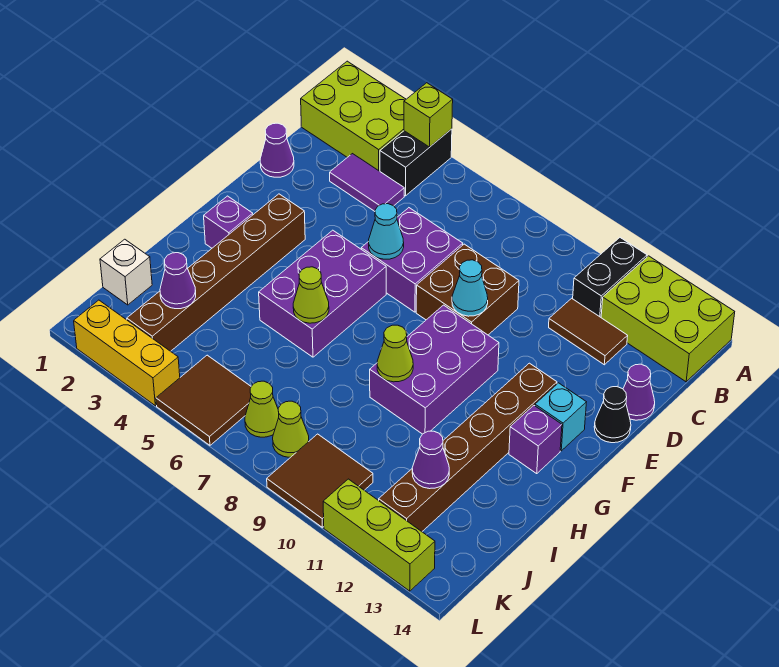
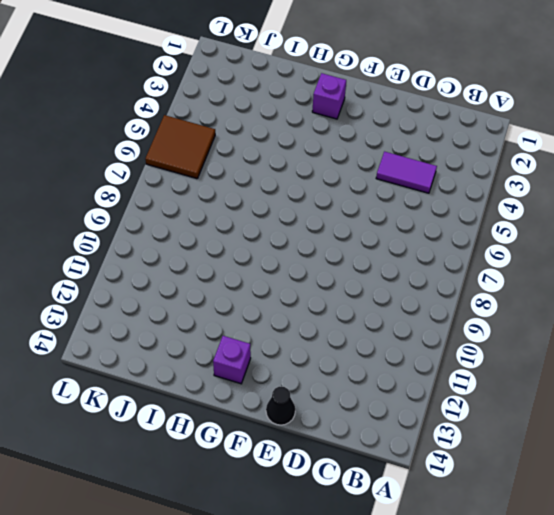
purple tile C4:D4 level 1 -> purple tile C3:C4 level 1
none -> lime brick A1:B3 level 1
none -> black brick A4:B4 level 1
none -> black brick A11:B11 level 1
none -> lime brick A12:B14 level 1

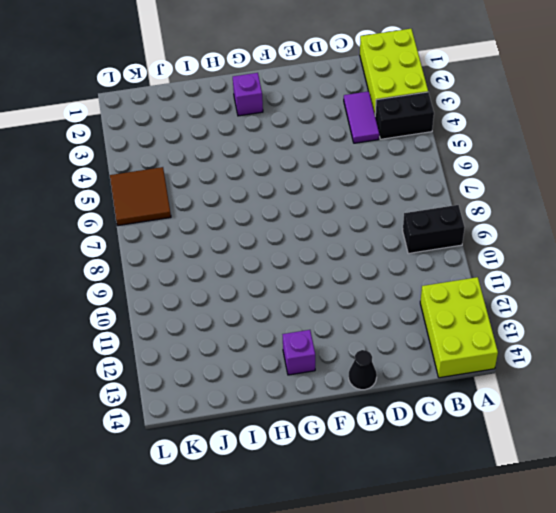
black brick A9:B9 level 1 -> black brick A11:B11 level 1
none -> brown tile C11:C12 level 1
none -> purple cone D1 level 1
none -> purple brick D6:E7 level 1
none -> brown brick D8:E9 level 1

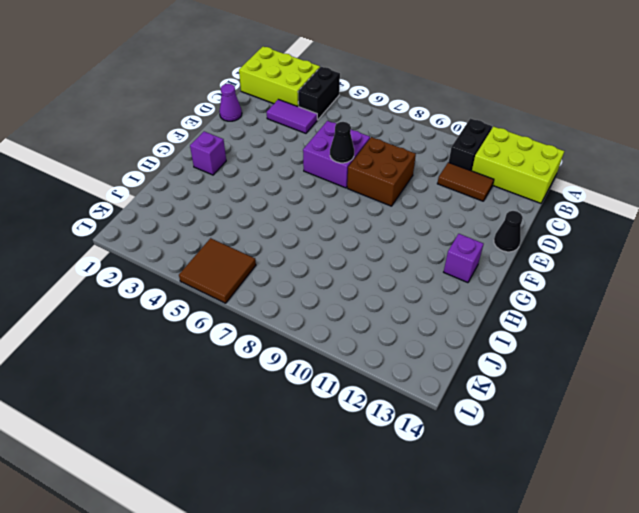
black cone E7 level 2 -> none
none -> purple cone D14 level 1
none -> brown brick F3:K3 level 1
none -> purple brick F5:H6 level 1
none -> purple brick F9:H10 level 1

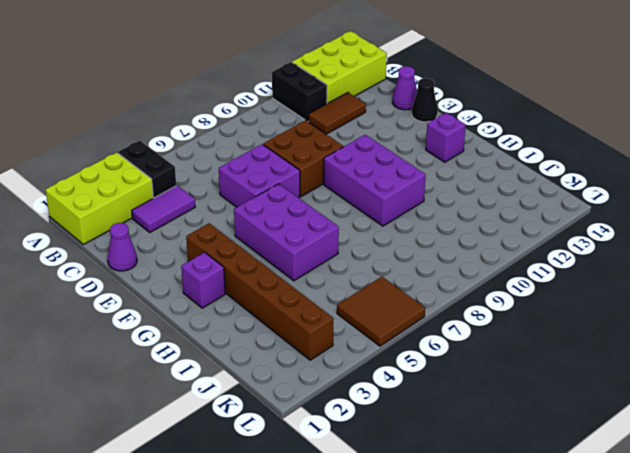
none -> brown brick F12:K12 level 1
none -> cyan brick F13 level 1
none -> white brick J1 level 1
none -> lime cone K7 level 1

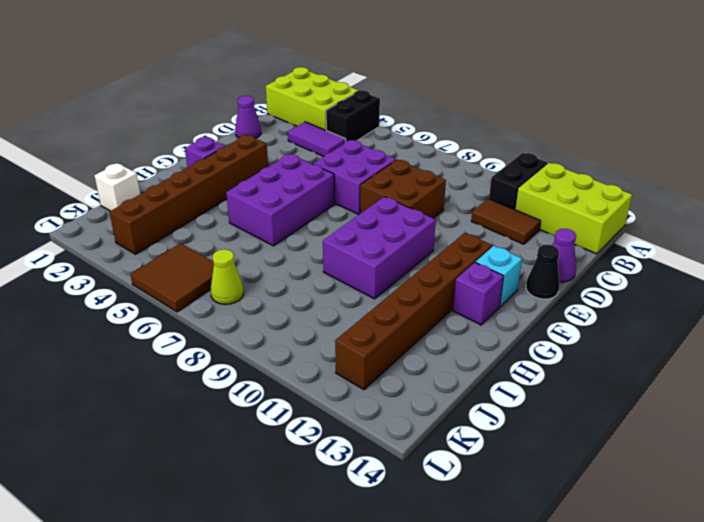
none -> lime cone K8 level 1
none -> brown tile K9:L10 level 1
none -> yellow brick L2:L4 level 1
none -> lime brick L11:L13 level 1

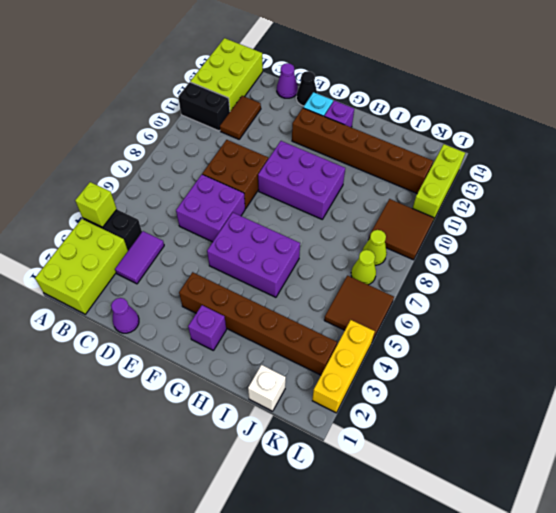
none -> cyan cone E6 level 2
none -> cyan cone E9 level 2
none -> lime cone H6 level 2
none -> lime cone H9 level 2

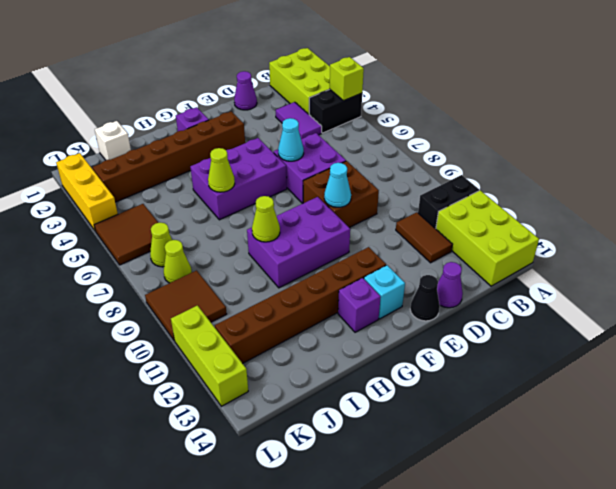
none -> purple cone J3 level 2
none -> purple cone J12 level 2

